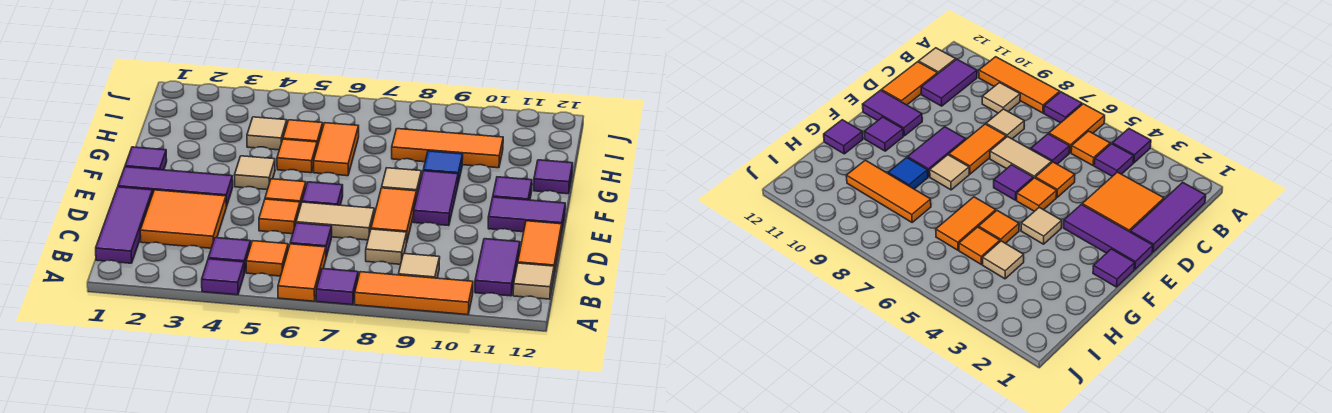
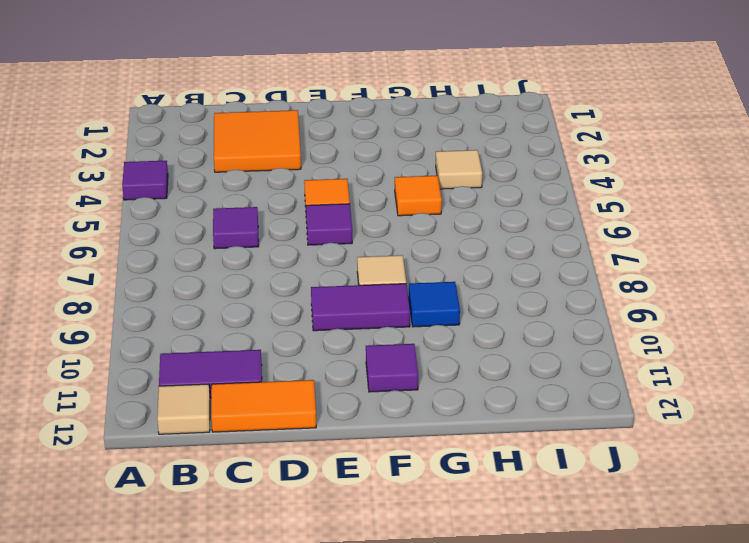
none -> orange tile A6:B6 level 1
none -> purple tile A7 level 1
none -> orange tile A8:A10 level 1
none -> purple tile B1:D1 level 1

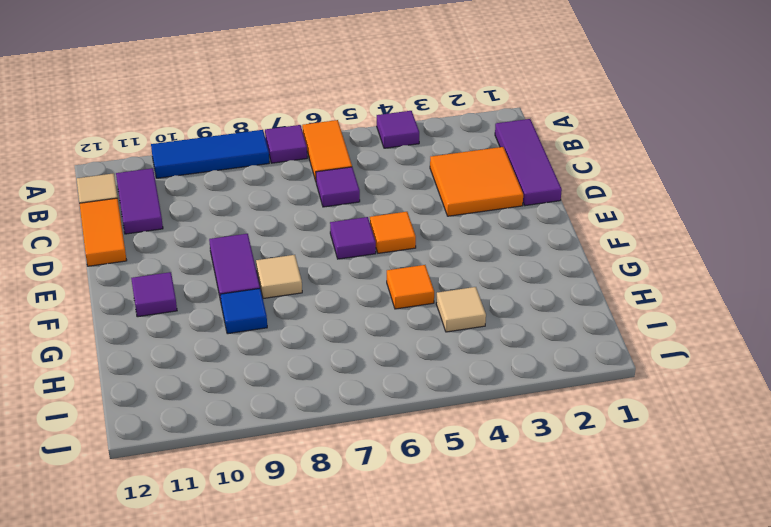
blue tile A8:A10 level 1 -> orange tile A8:A10 level 1
none -> purple tile B4 level 1
none -> orange tile B5 level 1
none -> tan tile B9 level 1
none -> tan tile C8 level 1

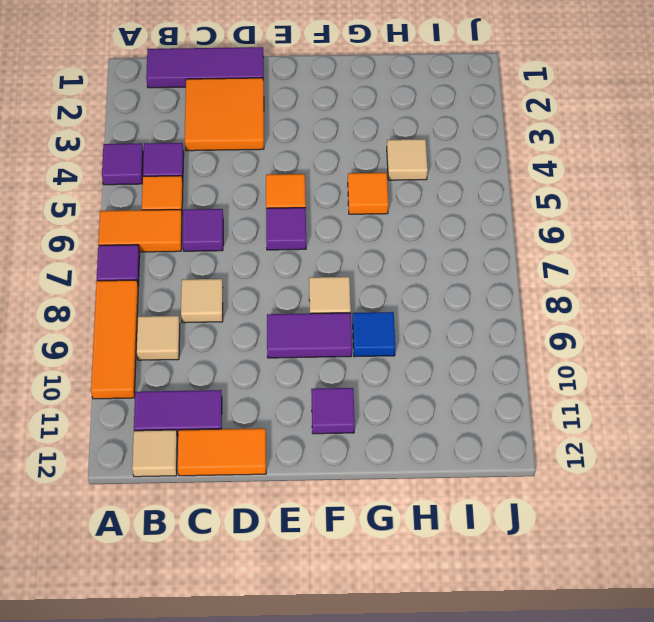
none -> orange tile D5 level 1
none -> tan tile D6:D7 level 1
none -> orange tile D8:E8 level 1
none -> purple tile E1:E3 level 1

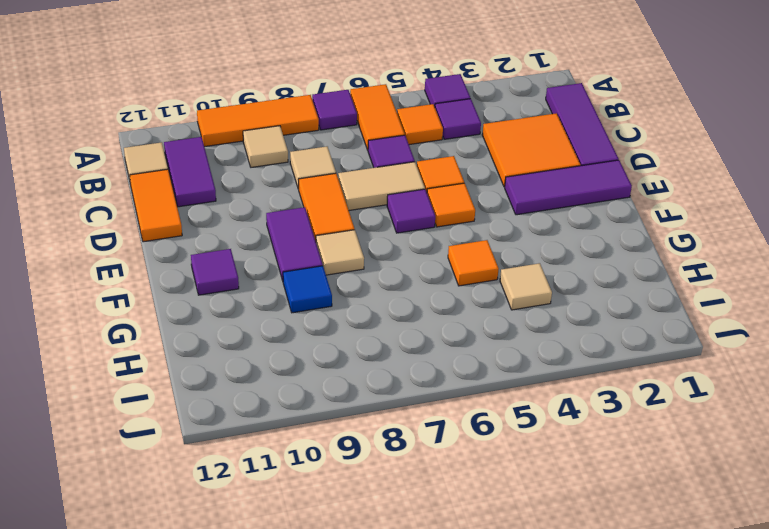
none -> purple tile E11:E12 level 1
none -> purple tile F1 level 1
none -> tan tile F4 level 1
none -> orange tile G6:H6 level 1

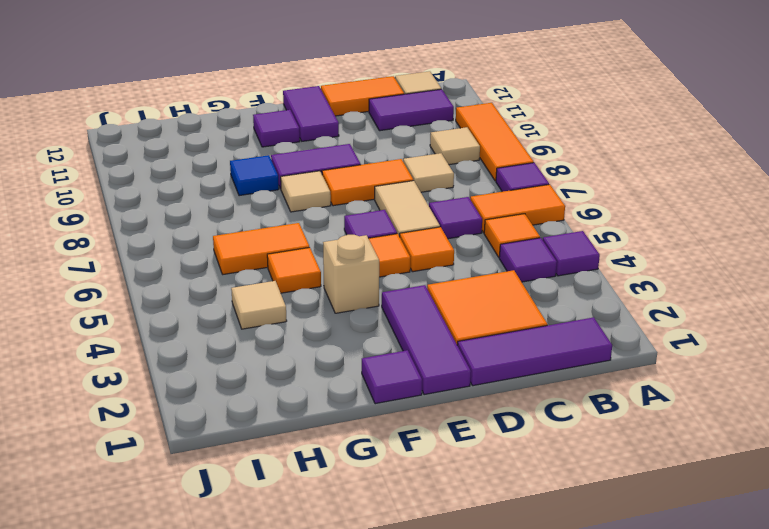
tan brick F4 level 1 -> tan tile F4 level 1
none -> purple tile G12 level 1
none -> orange tile H5 level 1
none -> orange tile H8:H10 level 1

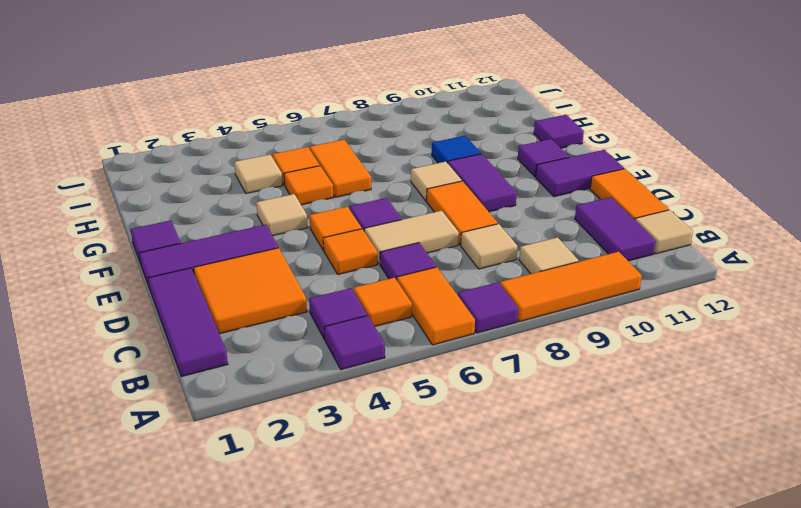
none -> orange tile H8:H10 level 1

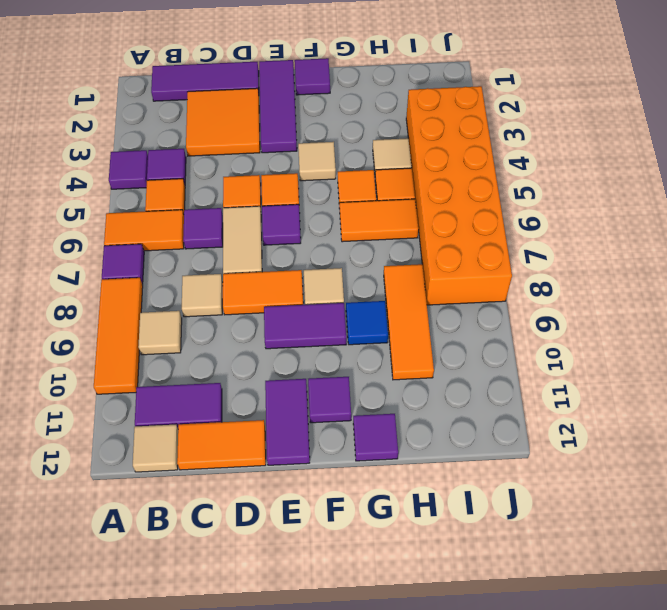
orange brick I3:J8 level 1 -> none

